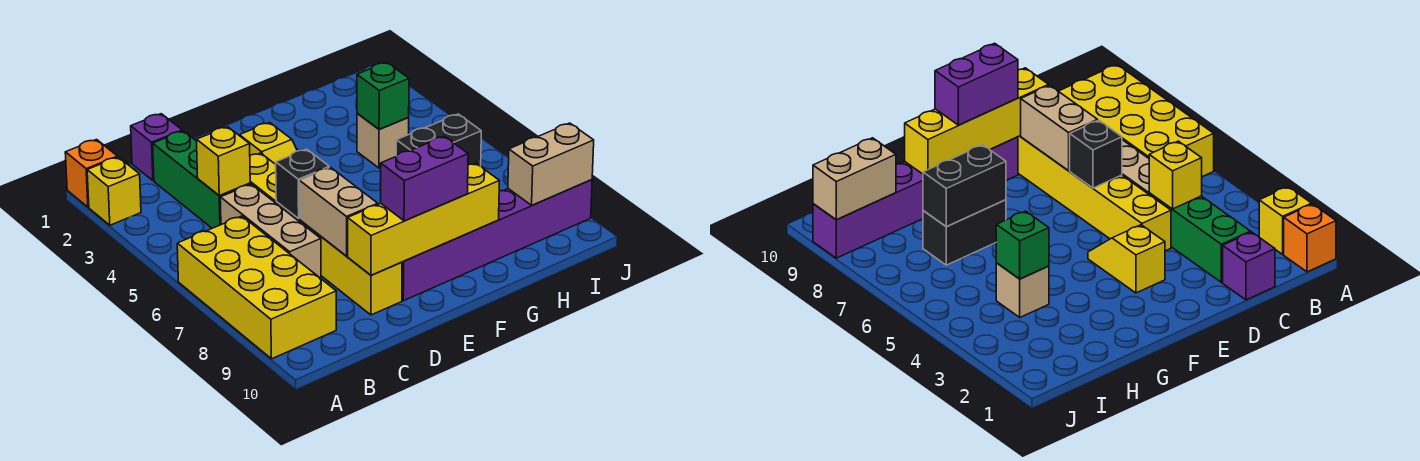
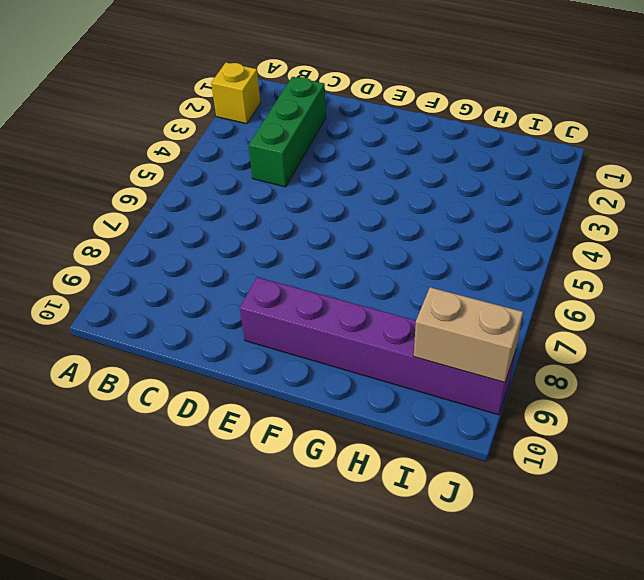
none -> orange brick A1 level 1
none -> yellow brick A6:B9 level 1
none -> purple brick C1 level 1

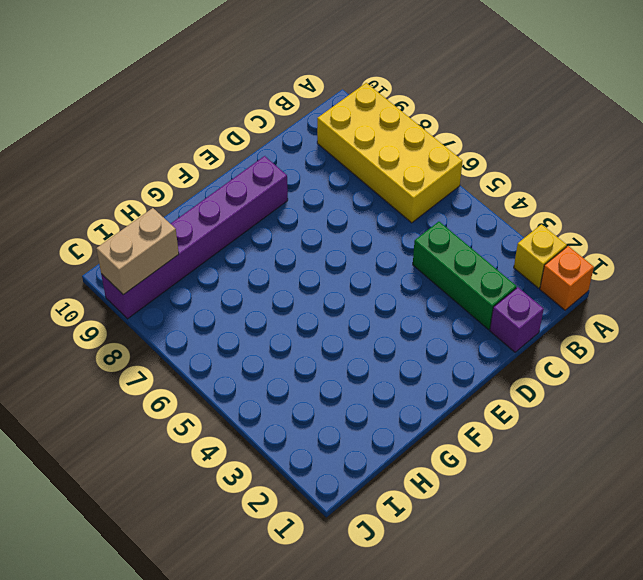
none -> tan brick C5:C7 level 1
none -> yellow brick D4:D9 level 1
none -> yellow slope E3:E4 level 1 top 3

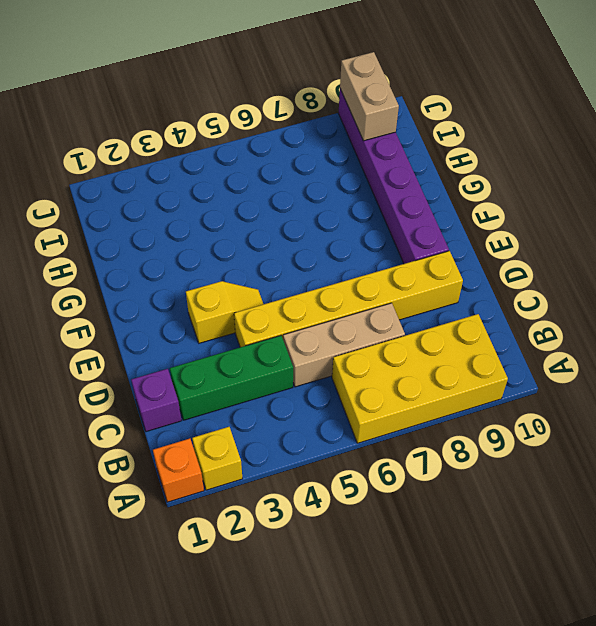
none -> black brick G7:H7 level 1
none -> tan brick H4 level 1
none -> yellow brick C4 level 2

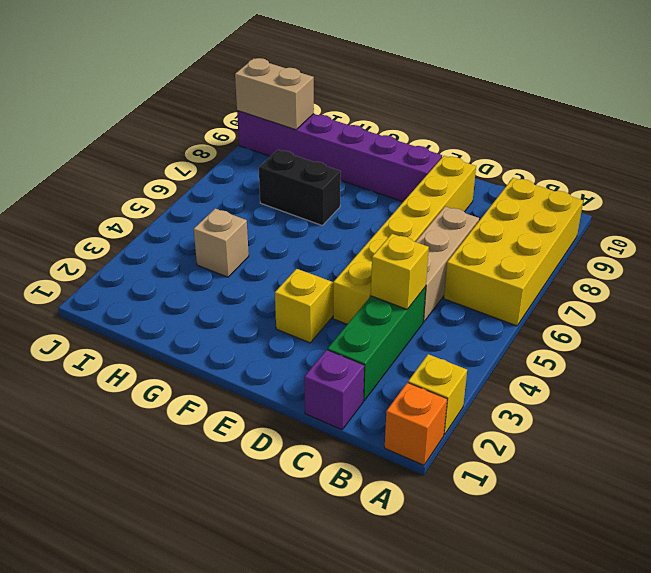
none -> black brick D6 level 2
none -> tan brick D7:D8 level 2
none -> yellow brick D9:G9 level 2

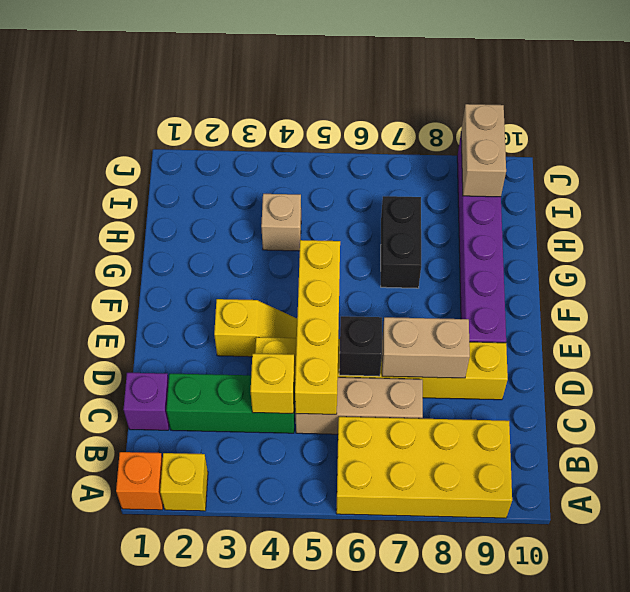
yellow brick C5:F5 level 2 -> yellow brick D9:G9 level 2
none -> black brick G7:H7 level 2
none -> green brick H4 level 2
none -> purple brick E9:F9 level 3

